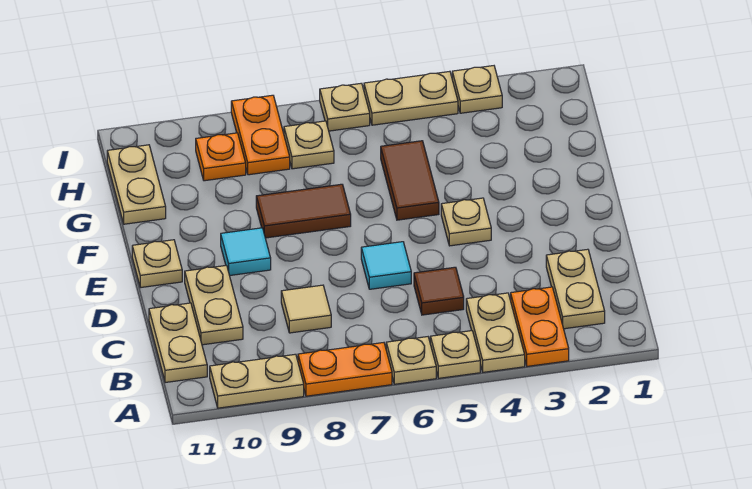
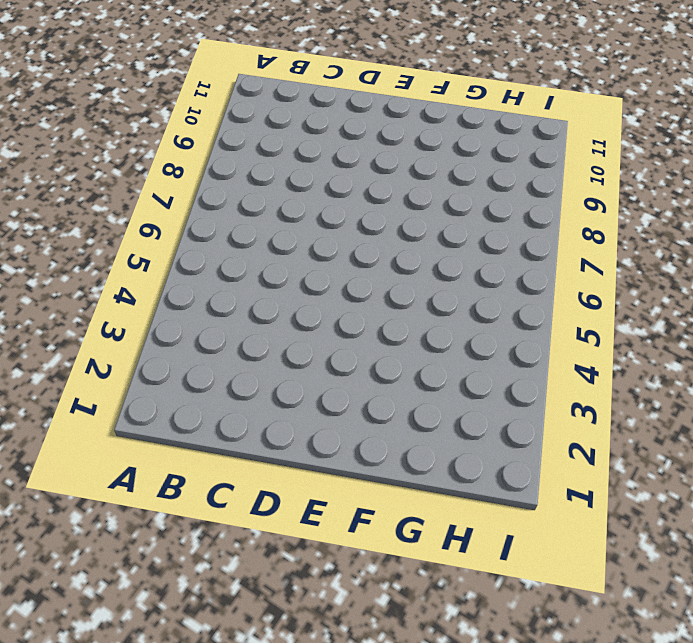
none -> orange plate A3:B3 level 1
none -> tan plate A4:B4 level 1
none -> tan plate A5 level 1

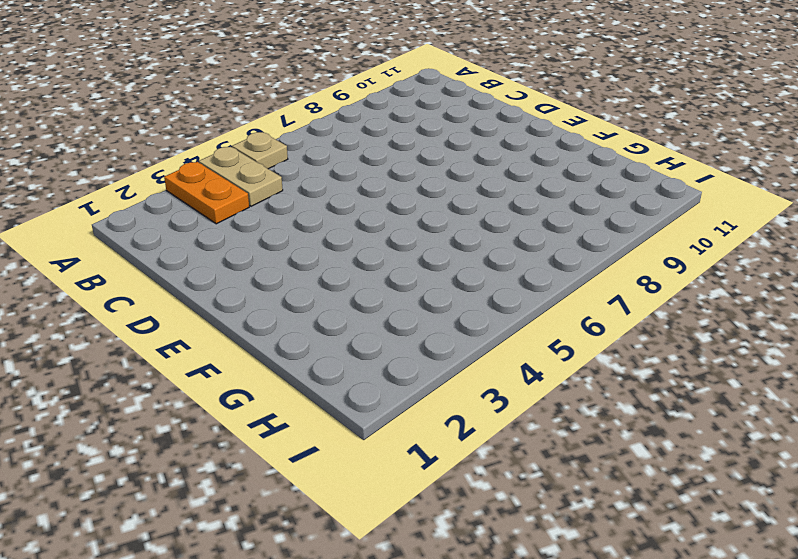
none -> tan plate A6 level 1
none -> orange plate A7:A8 level 1
none -> tan plate A9:A10 level 1

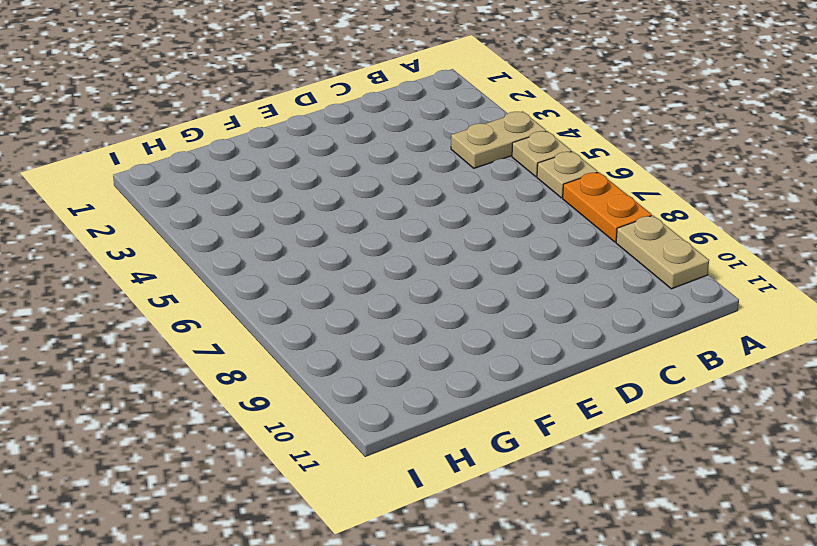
none -> orange plate A3:B3 level 1
none -> tan plate B2:C2 level 1
none -> tan plate B11:C11 level 1

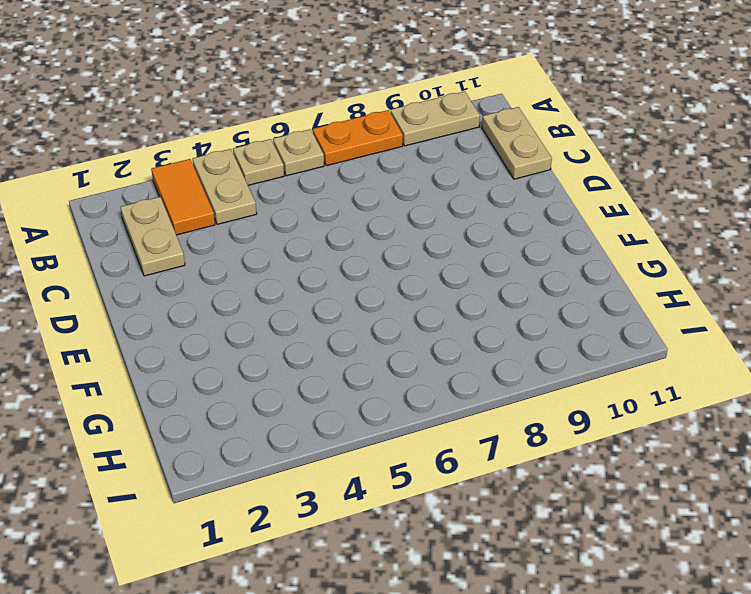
orange tile A3:B3 level 1 -> orange plate A3:B3 level 1
none -> brown tile C5 level 1
none -> tan tile C8 level 1
none -> tan plate C10:D10 level 1

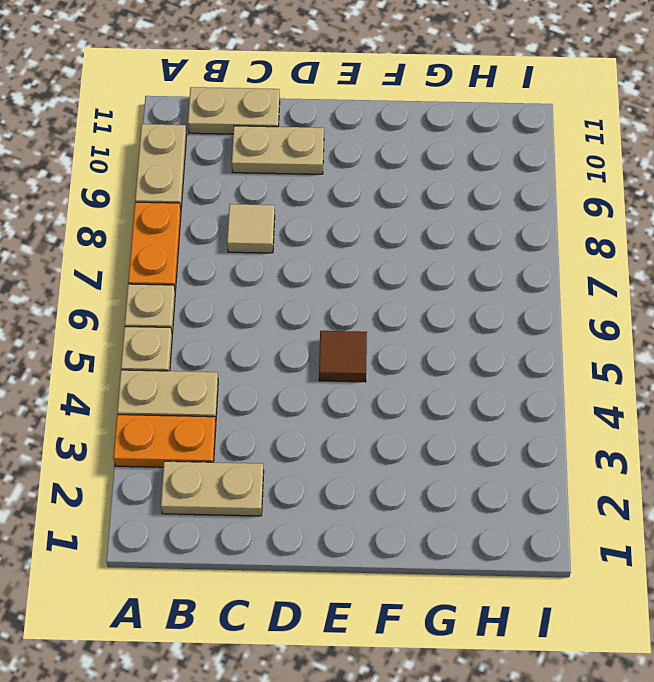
brown tile E5 level 1 -> brown tile C5 level 1
none -> cyan tile D6 level 1
none -> tan plate E4 level 1
none -> cyan tile E9 level 1

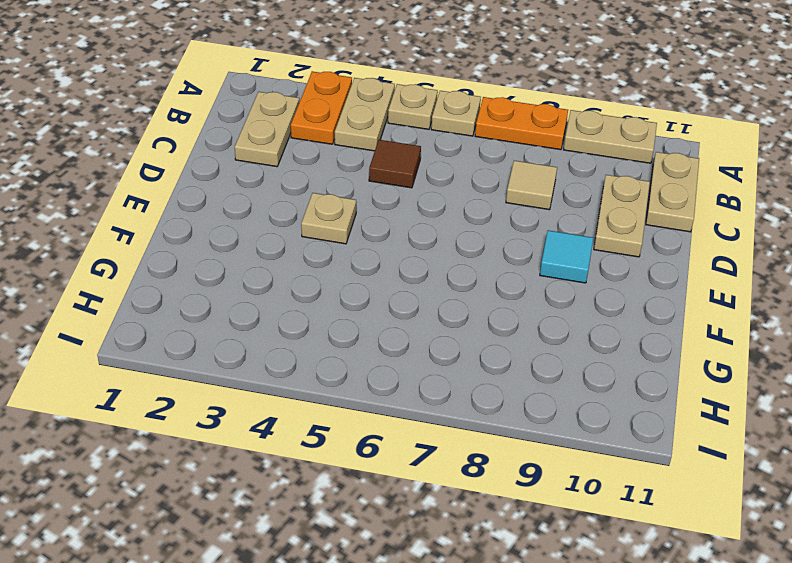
none -> cyan tile D6 level 1
none -> tan plate E11 level 1
none -> brown tile F5:G5 level 1

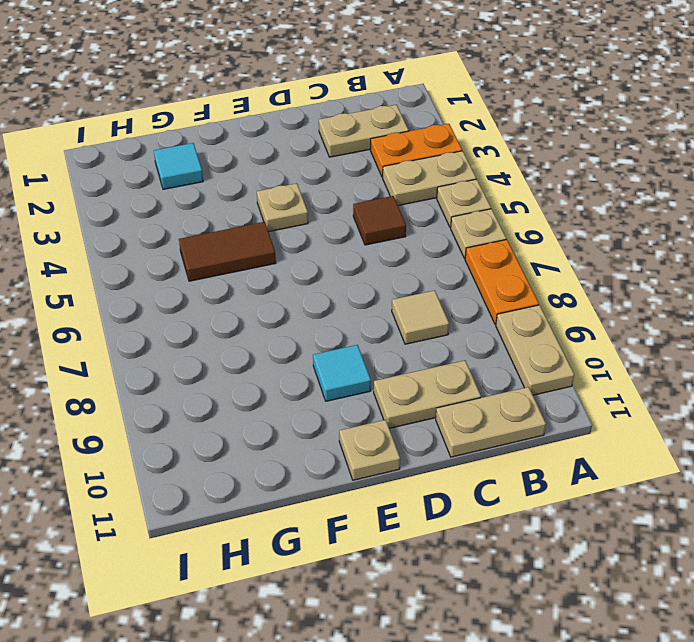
cyan tile G2 level 1 -> cyan tile D6 level 1
none -> brown tile F7:F8 level 1
none -> tan plate G11:H11 level 1
none -> tan plate H7 level 1

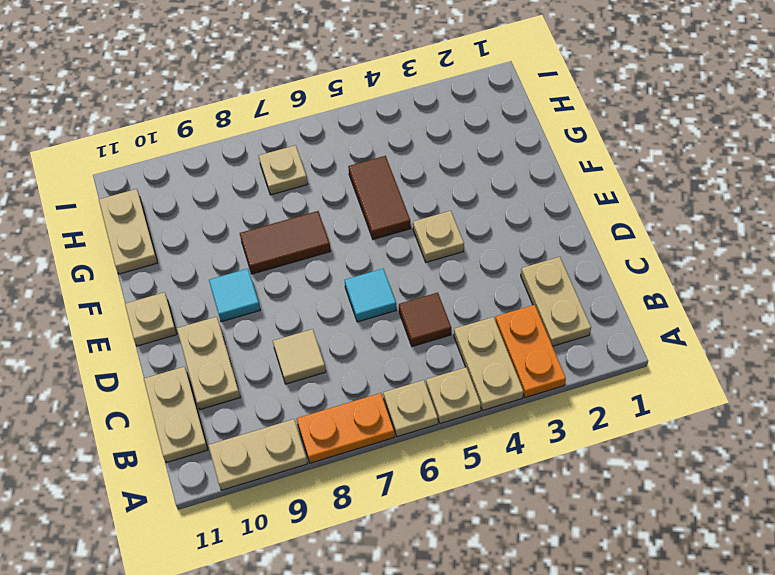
none -> orange plate H8:I8 level 1
none -> orange plate H9 level 1
none -> tan plate I3 level 1

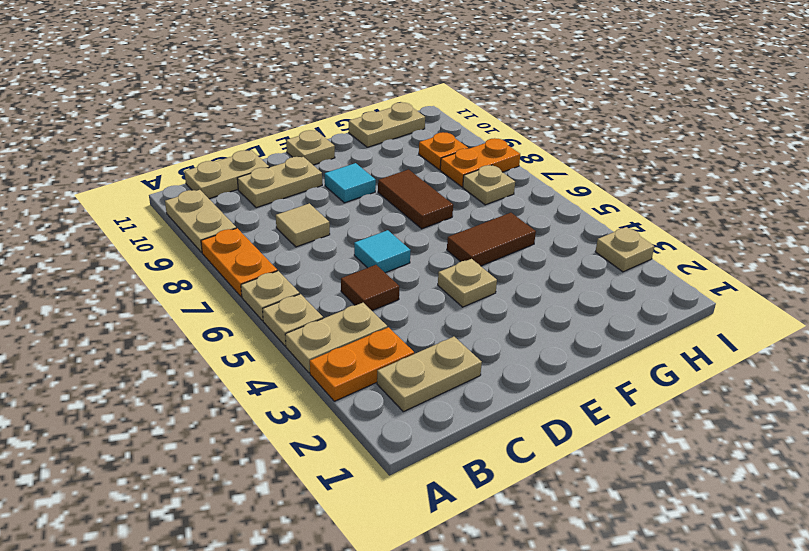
none -> tan plate I4:I5 level 1
none -> tan plate I6 level 1

